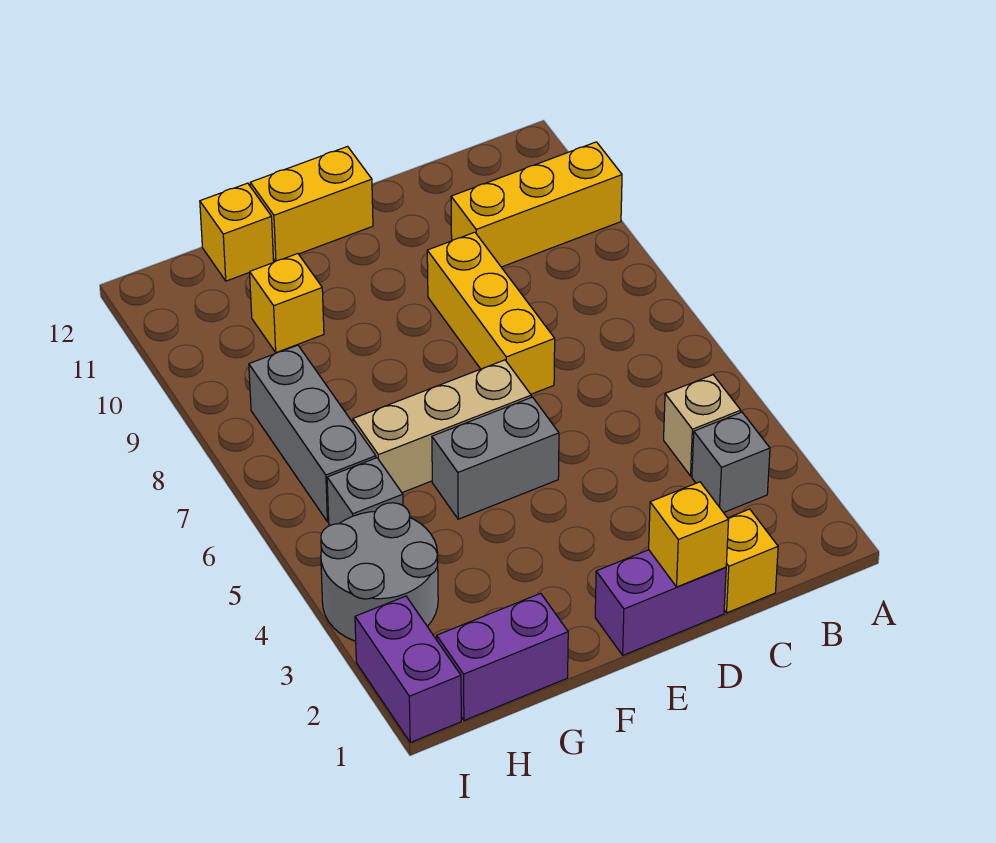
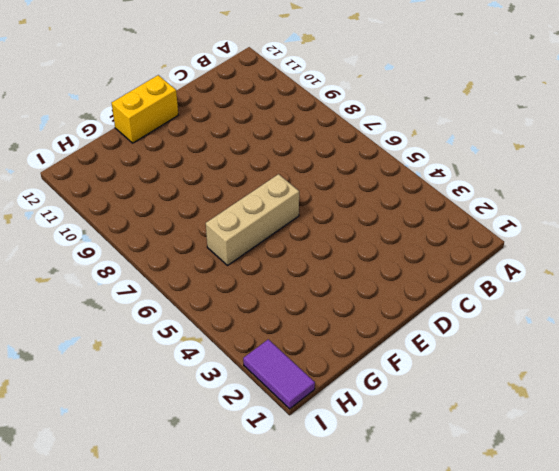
purple tile I1:I2 level 1 -> purple brick I1:I2 level 1
none -> yellow brick A10:C10 level 1
none -> grey brick B3 level 1
none -> tan brick B4 level 1

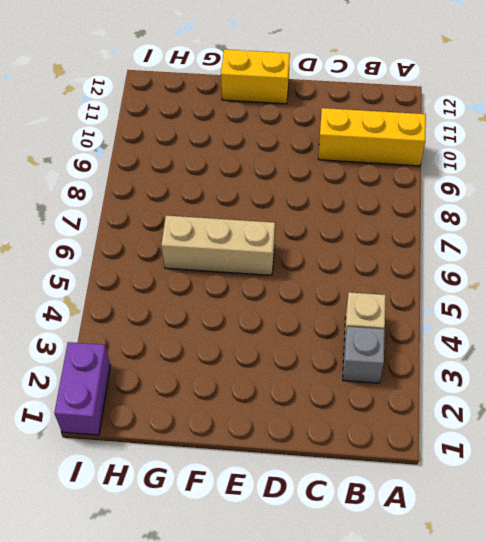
none -> yellow brick C1 level 1
none -> purple brick D1:E1 level 1
none -> yellow brick D7:D9 level 1

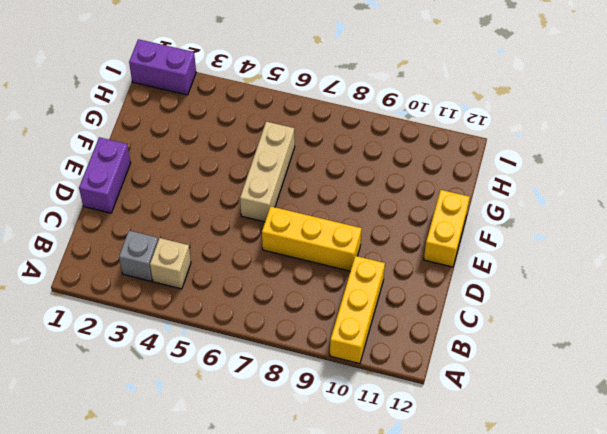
none -> yellow brick C1 level 1
none -> grey brick E5:F5 level 1
none -> purple brick G1:H1 level 1

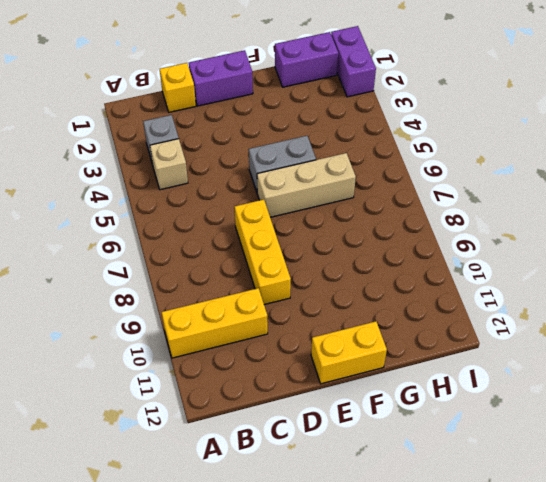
none -> yellow brick G10 level 1
none -> yellow brick G12 level 1
none -> grey round brick H3:I4 level 1

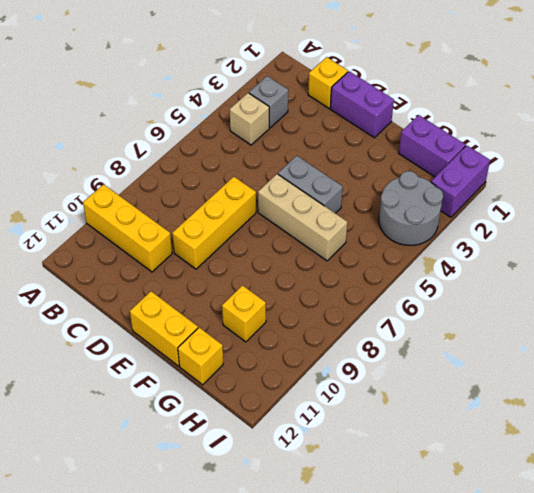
none -> grey brick H5 level 1
none -> grey brick H6:H8 level 1
none -> yellow brick D1 level 2

